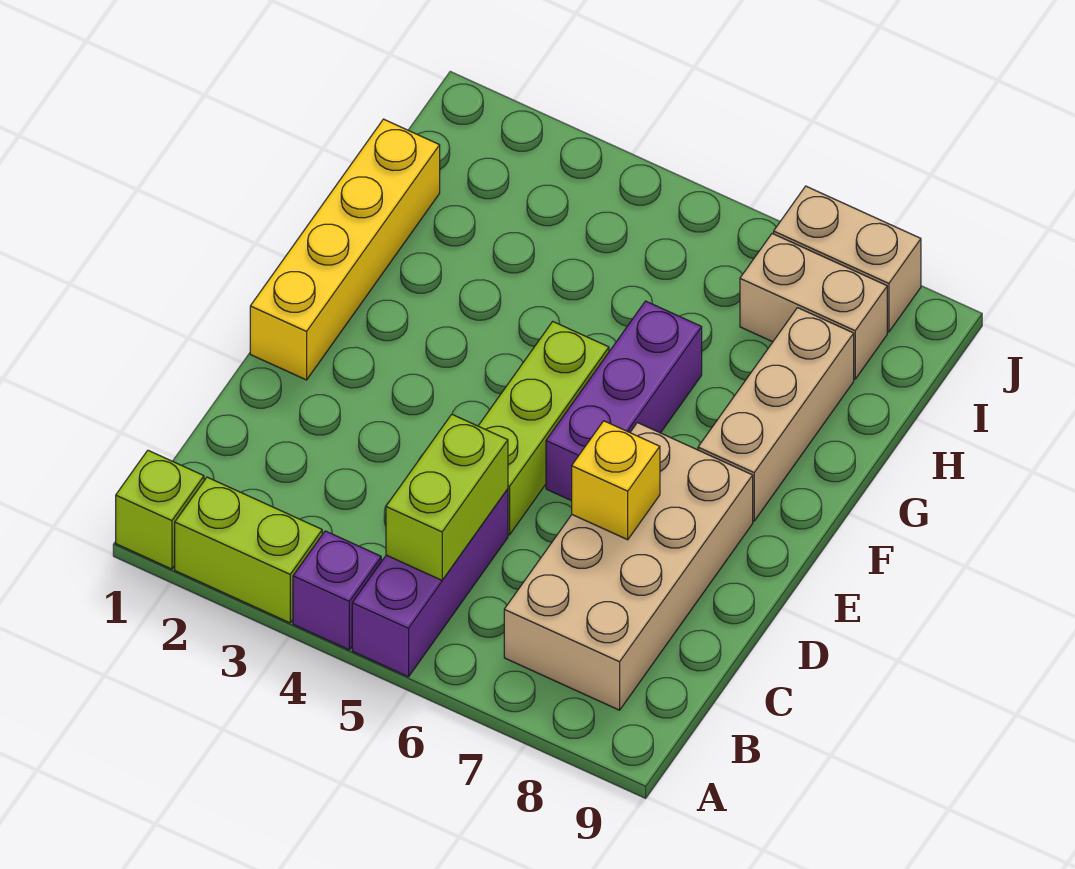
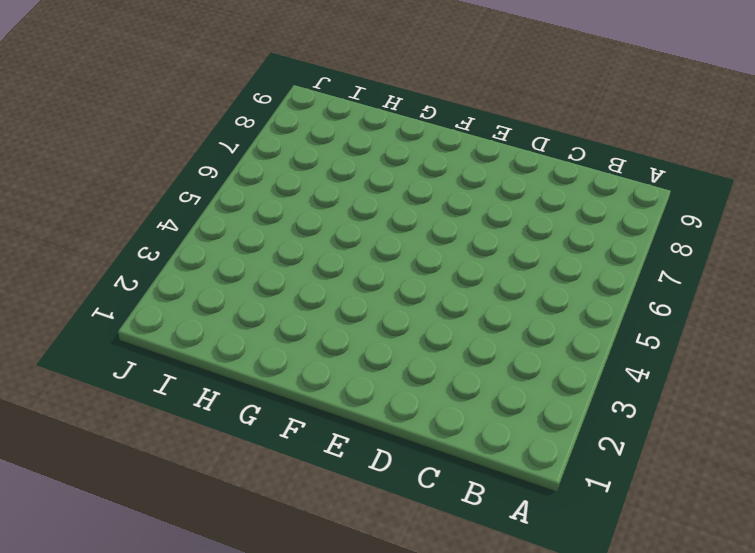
none -> lime brick A1 level 1
none -> lime brick A2:A3 level 1
none -> purple brick A4 level 1

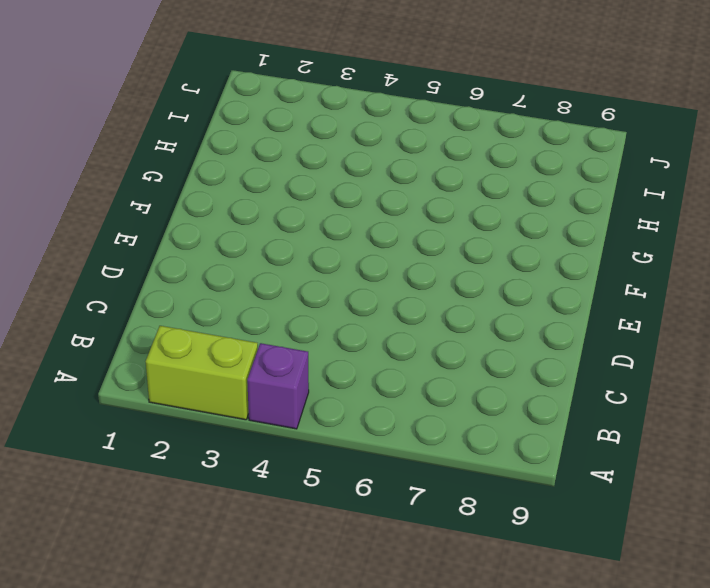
none -> lime brick A1 level 1
none -> purple brick A5:C5 level 1
none -> tan brick B7:E8 level 1

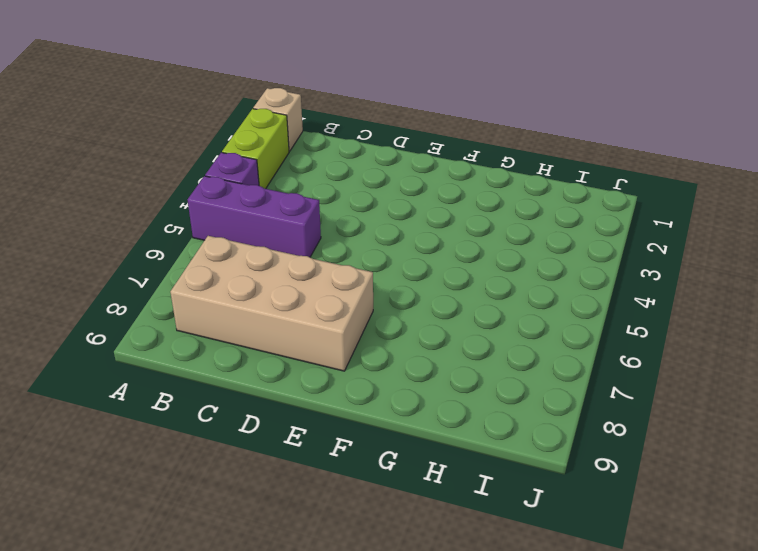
tan brick A1 level 1 -> lime brick A1 level 1
none -> lime brick D5:F5 level 1
none -> yellow brick E1:H1 level 1
none -> purple brick E6:G6 level 1

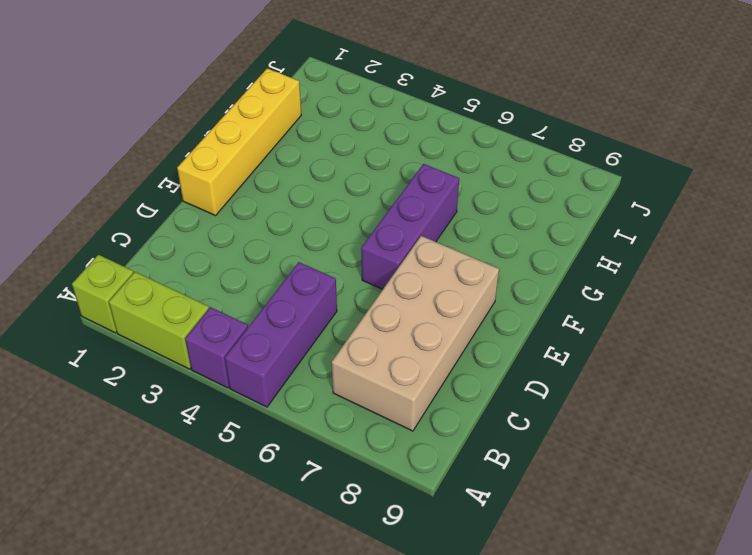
none -> lime brick D5:F5 level 1
none -> tan brick F8:H8 level 1
none -> tan brick I7:I8 level 1

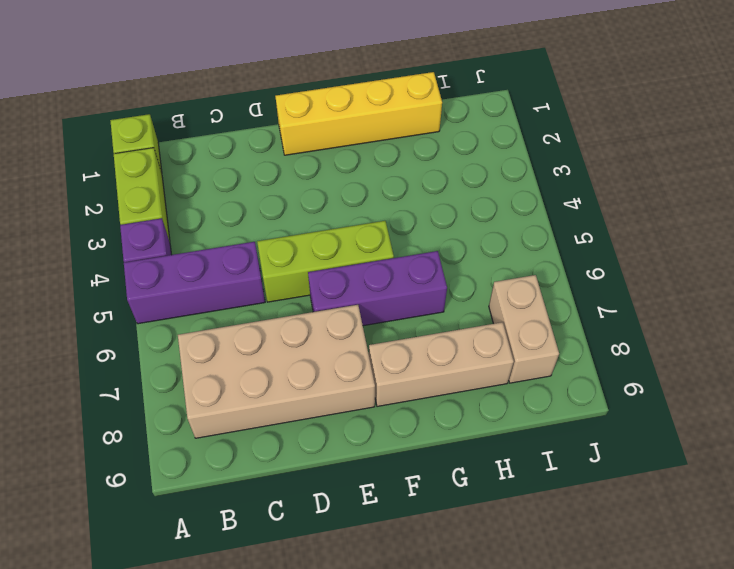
none -> tan brick J7:J8 level 1
none -> lime brick B5:C5 level 2
none -> yellow brick D7 level 2

